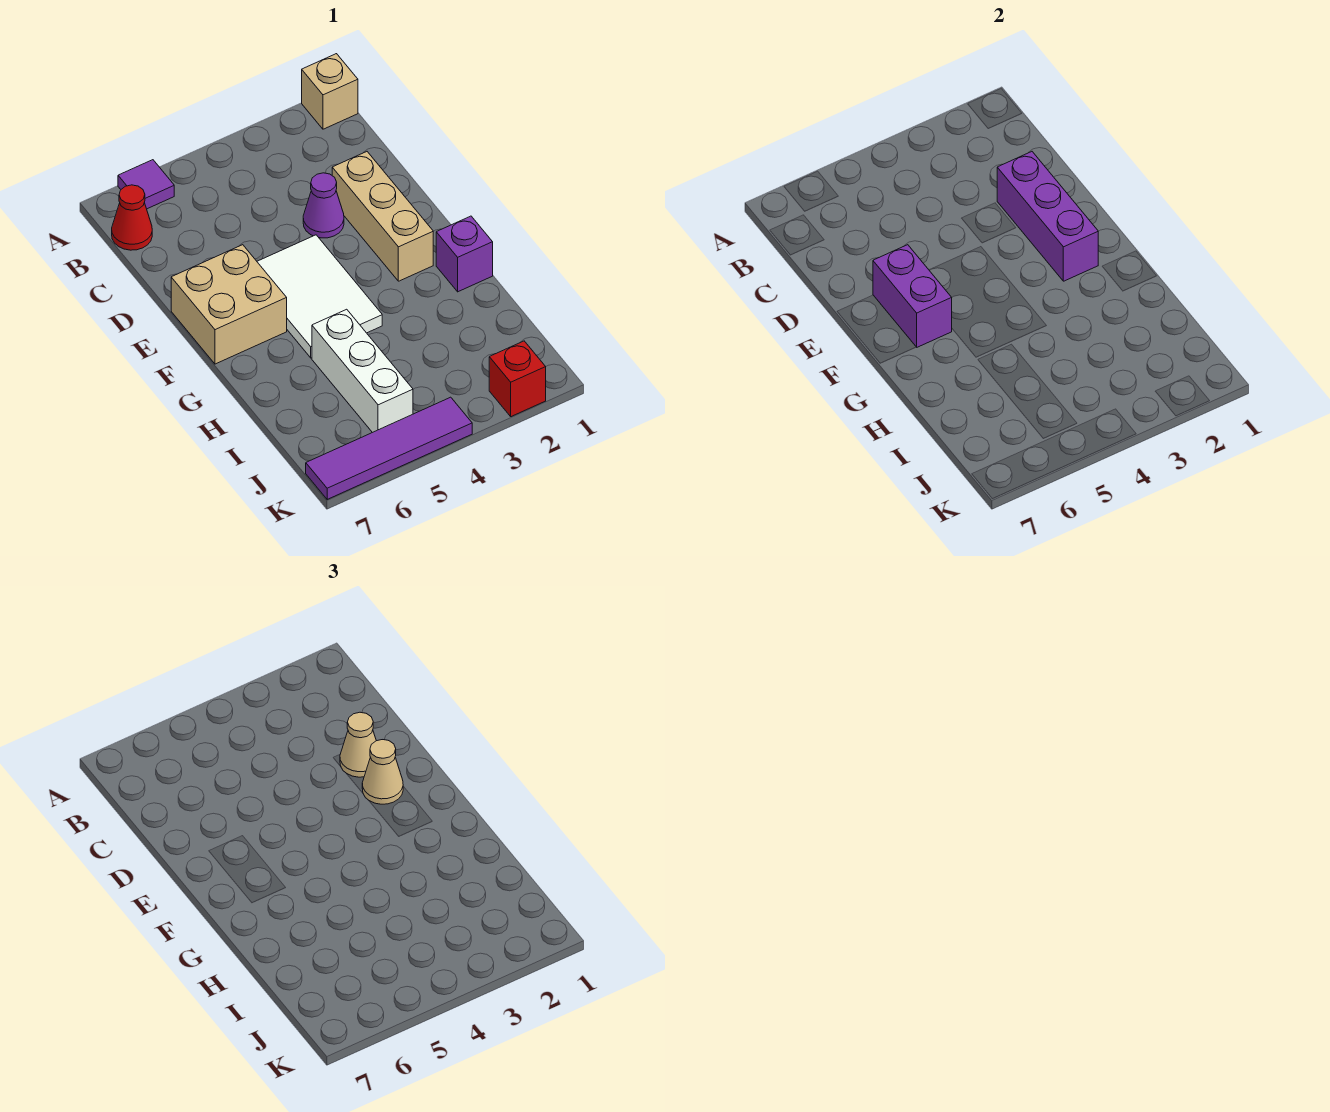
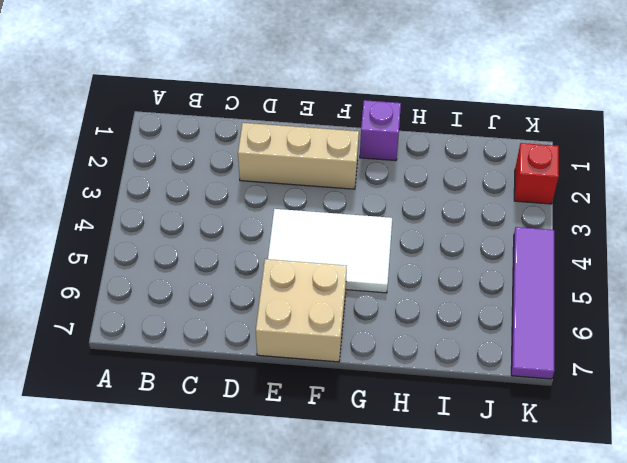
none -> tan brick A1 level 1
none -> purple tile A6 level 1
none -> red cone B7 level 1

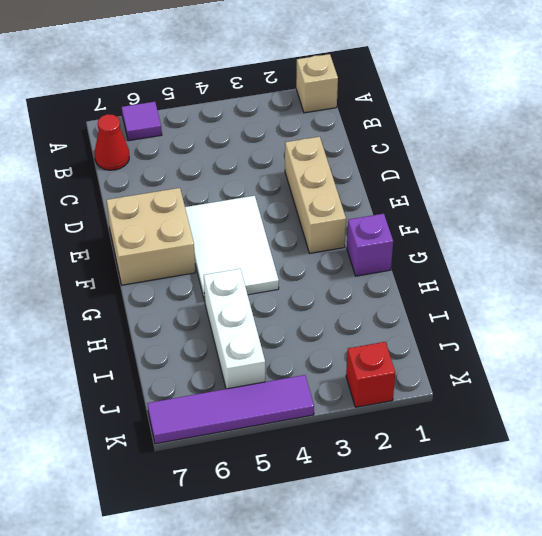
none -> purple cone D3 level 1
none -> purple brick D2:F2 level 2
none -> purple brick E6:F6 level 2

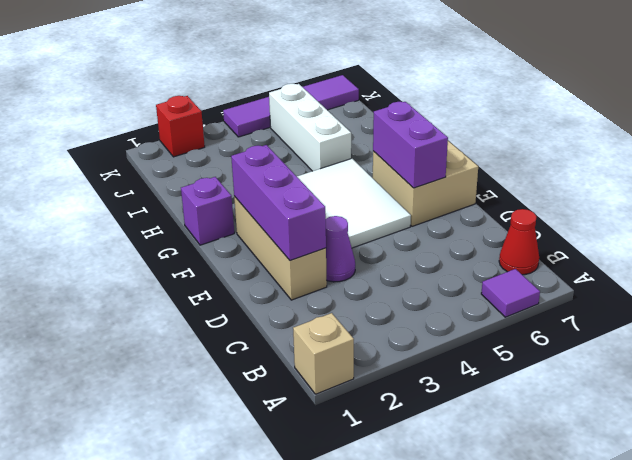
none -> tan cone D2 level 3
none -> tan cone E2 level 3

